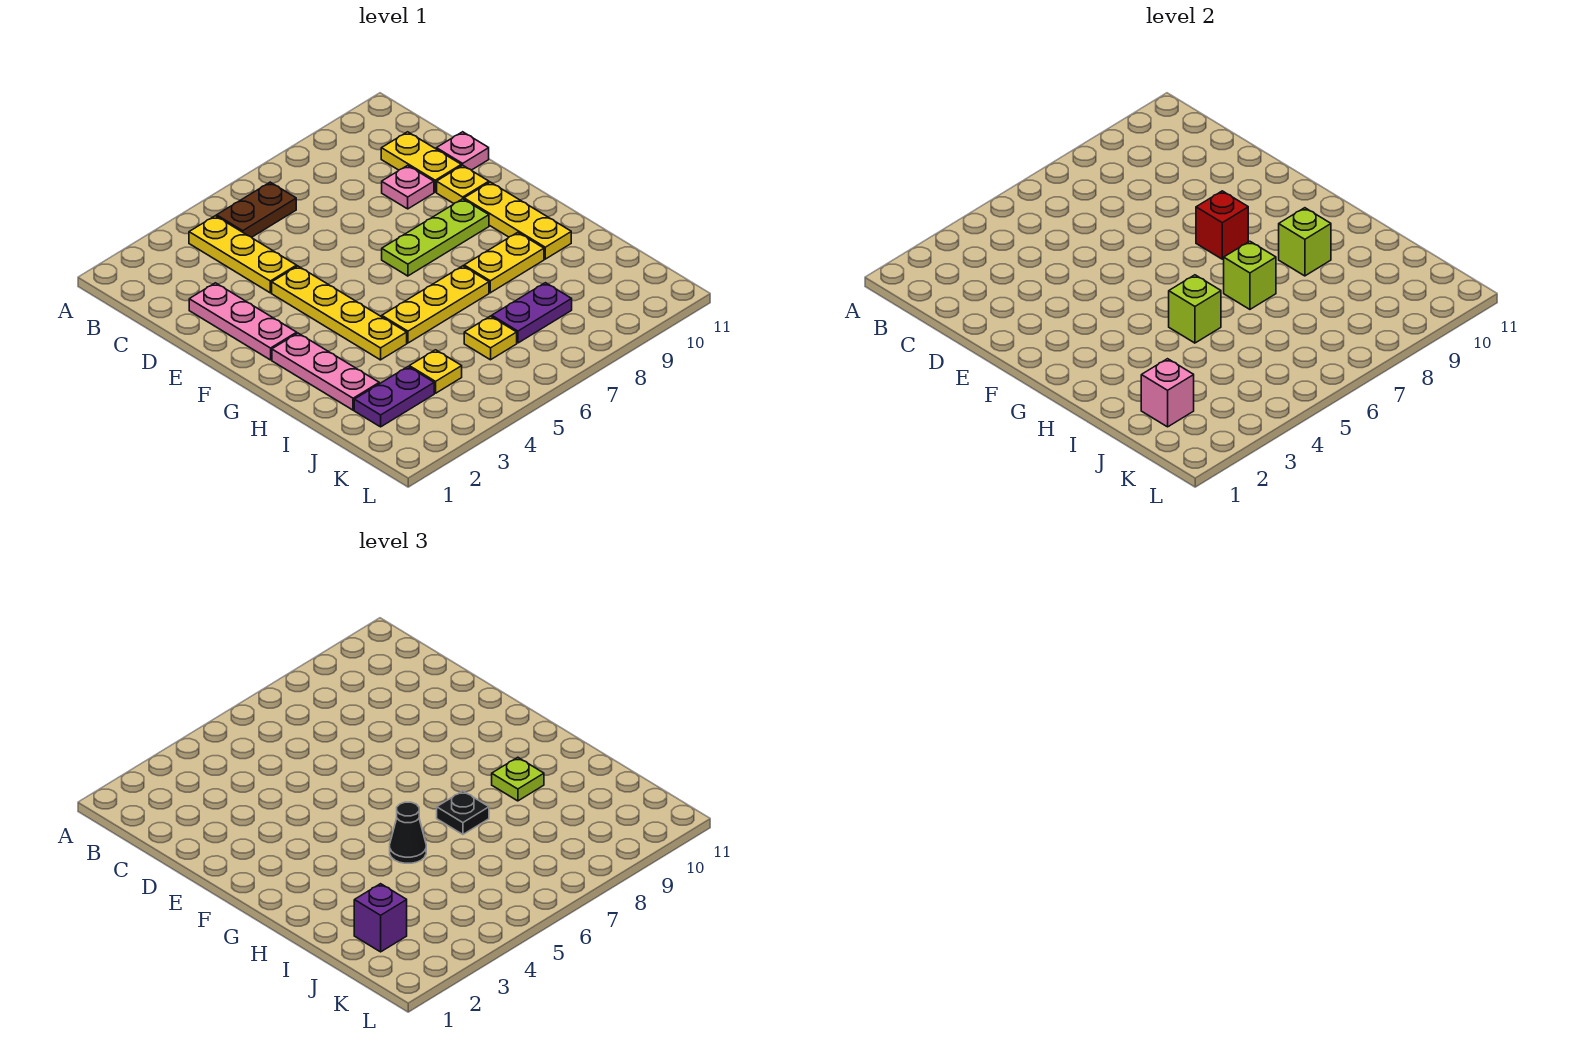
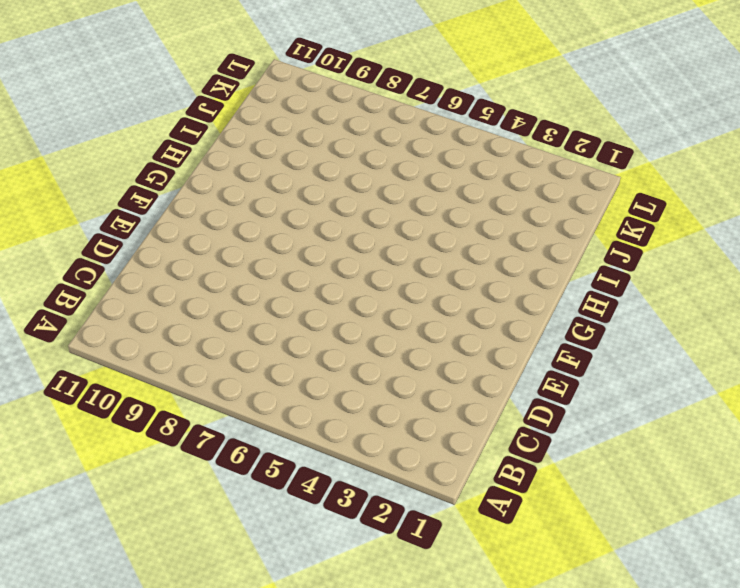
none -> yellow plate B4:D4 level 1
none -> brown plate B5:B6 level 1
none -> yellow plate C10:D10 level 1

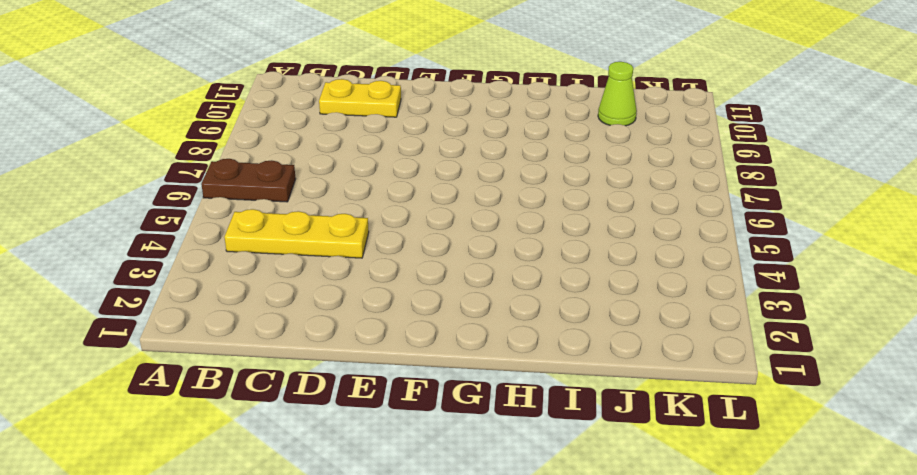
brown plate A6:B6 level 1 -> brown plate B5:B6 level 1
lime cone J10 level 1 -> none
none -> pink plate D2:F2 level 1
none -> pink plate D9 level 1
none -> pink plate D11 level 1

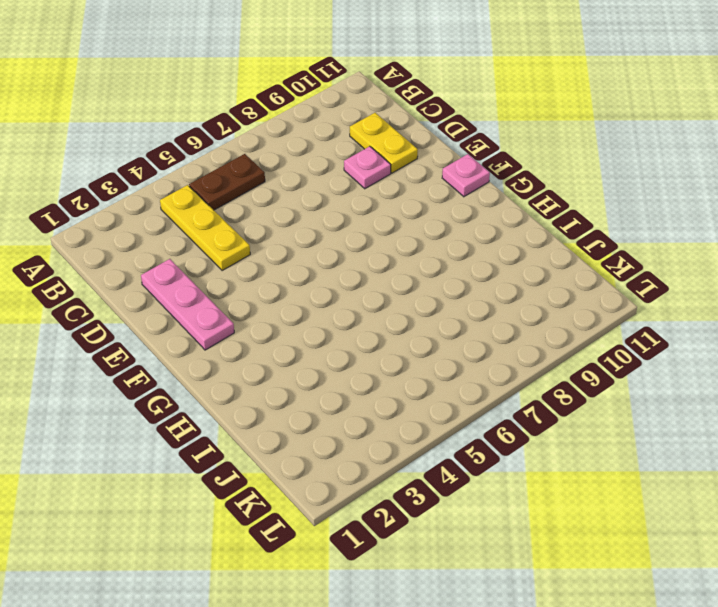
pink plate F11 level 1 -> pink plate D11 level 1
none -> yellow plate E4:H4 level 1
none -> yellow plate E10 level 1
none -> lime plate F7:F9 level 1

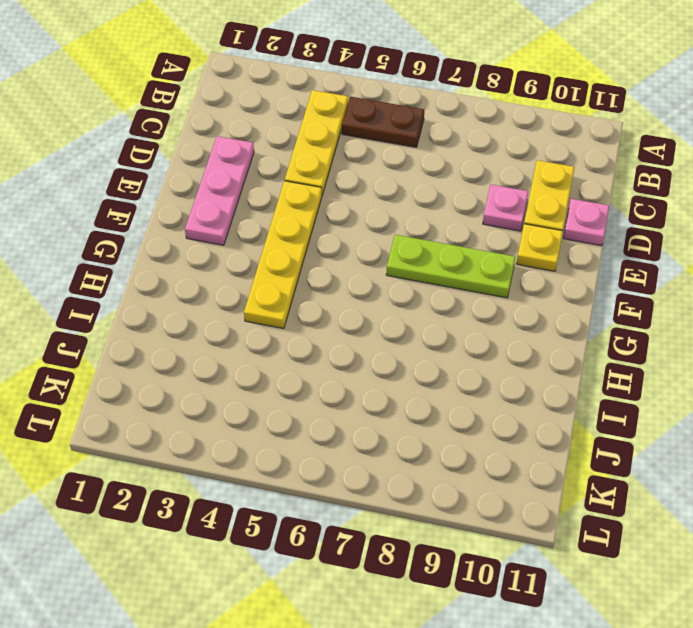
none -> yellow plate F10:H10 level 1
none -> pink plate G2:I2 level 1
none -> yellow plate H5:H7 level 1

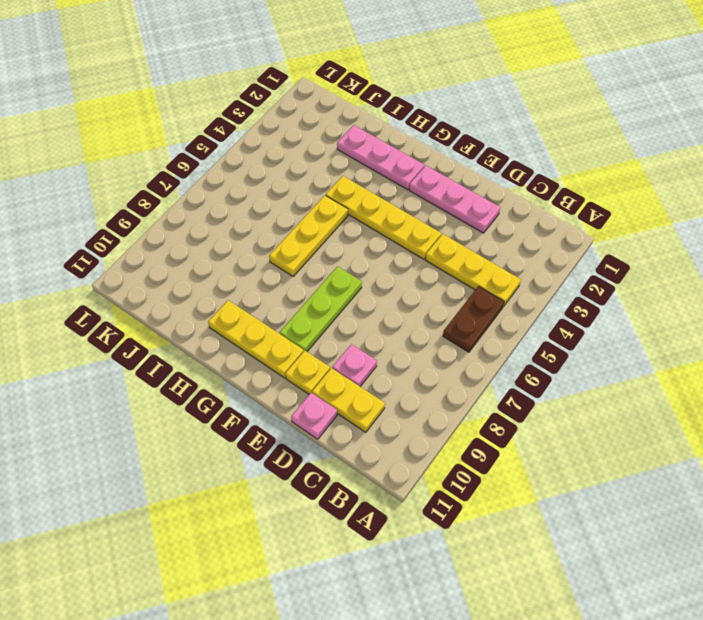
none -> yellow plate H8:H9 level 1
none -> purple plate J2:J3 level 1
none -> yellow plate J4 level 1

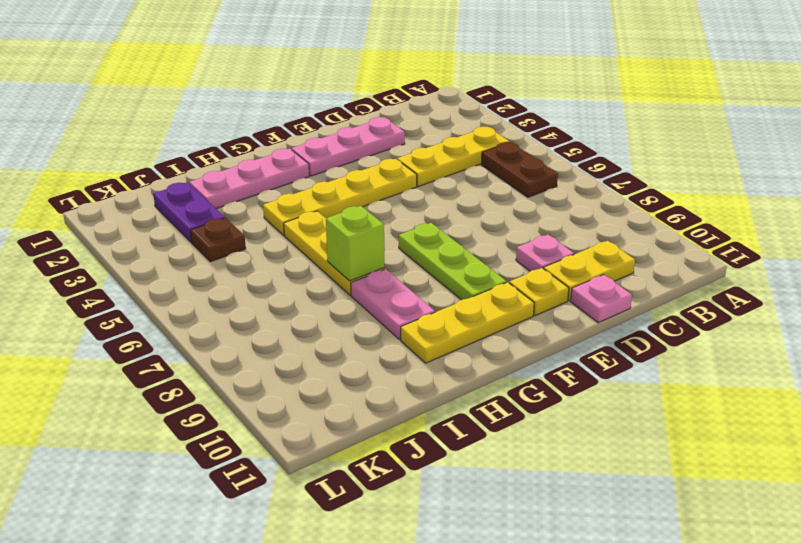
pink plate H8:H9 level 1 -> yellow plate H8:H9 level 1
brown plate J4 level 1 -> yellow plate J4 level 1
none -> yellow plate J6 level 1
none -> purple plate J7:J8 level 1
none -> red brick F8 level 2

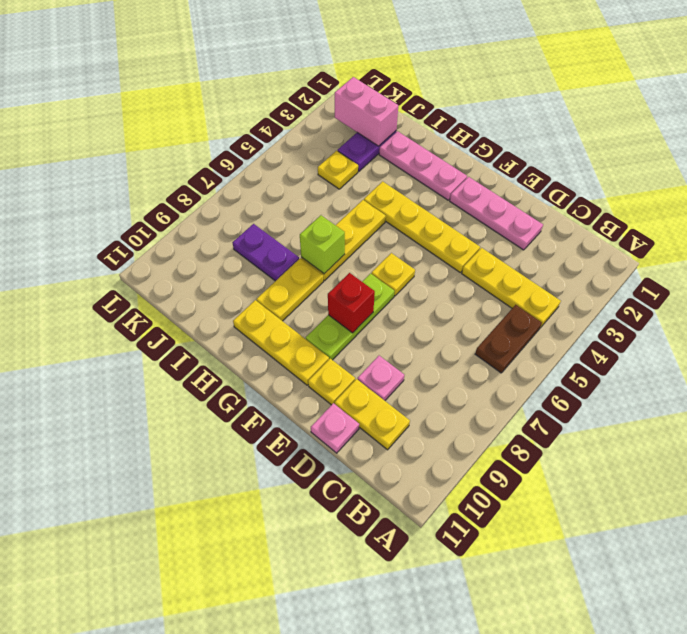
yellow plate F6 level 1 -> yellow plate J6 level 1
purple plate I8:J8 level 1 -> purple plate J7:J8 level 1
pink brick J2:K2 level 2 -> pink brick J2 level 2
none -> lime brick H5 level 2
none -> lime brick H9 level 2
none -> black cone H5 level 3

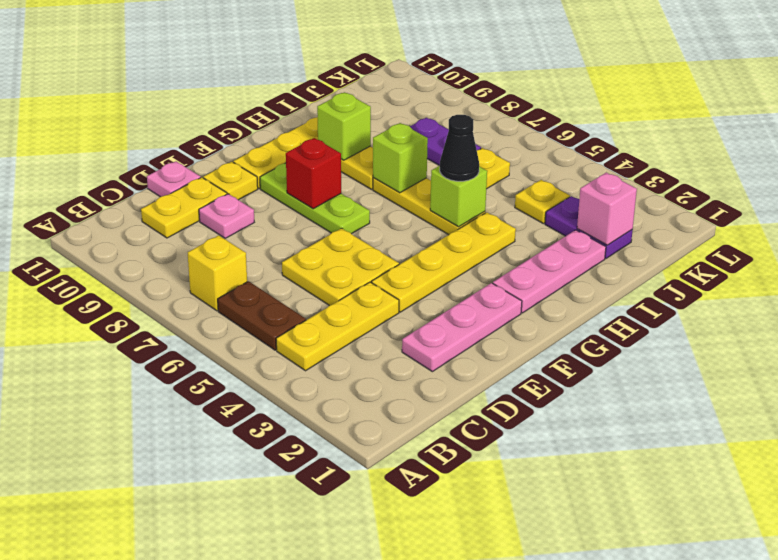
yellow brick B7 level 1 -> none
yellow plate D5:E6 level 1 -> none
none -> black plate H7 level 3
none -> lime plate H9 level 3
none -> purple brick J2 level 3

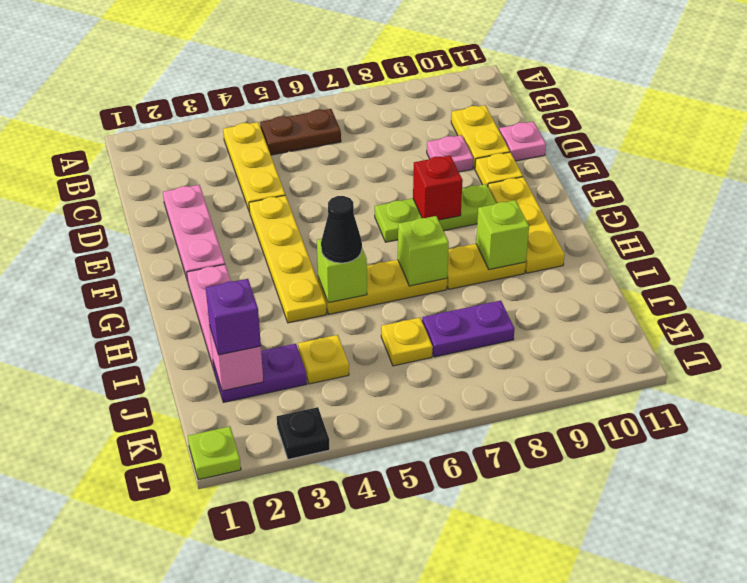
lime plate L1 level 1 -> lime plate H9 level 3
black plate L3 level 1 -> black plate H7 level 3

